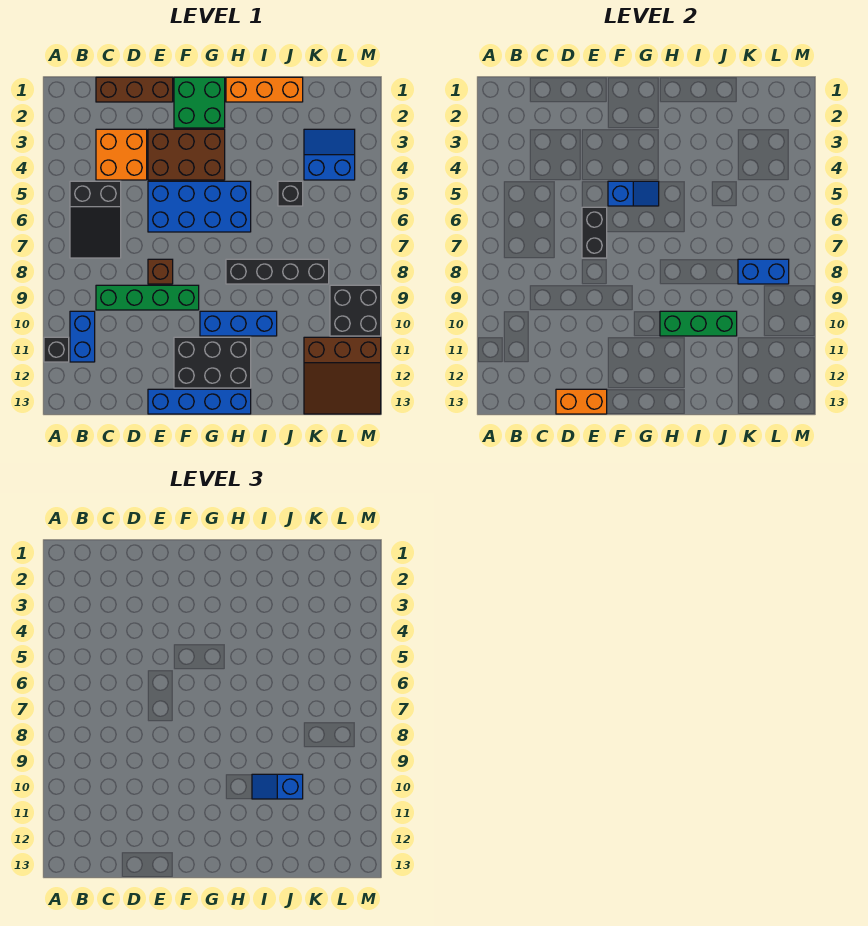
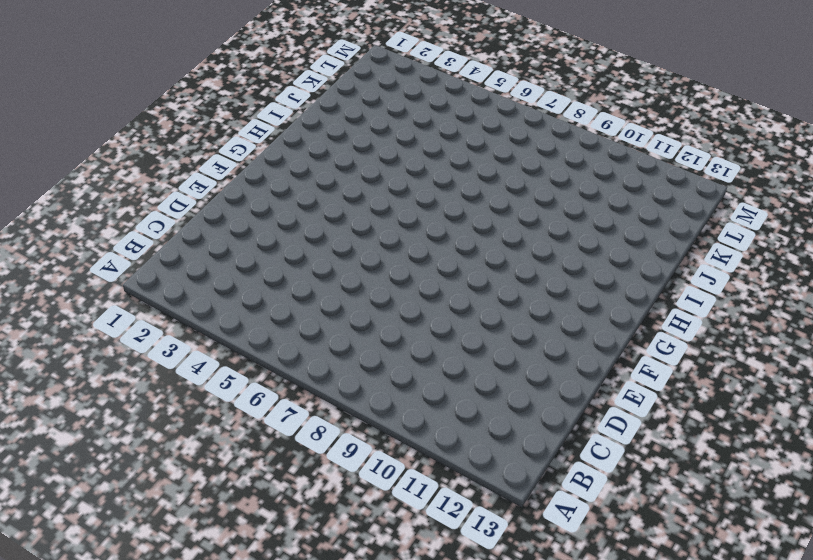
none -> black brick A11 level 1
none -> black slope B5:C7 level 1 top 5
none -> blue brick B10:B11 level 1

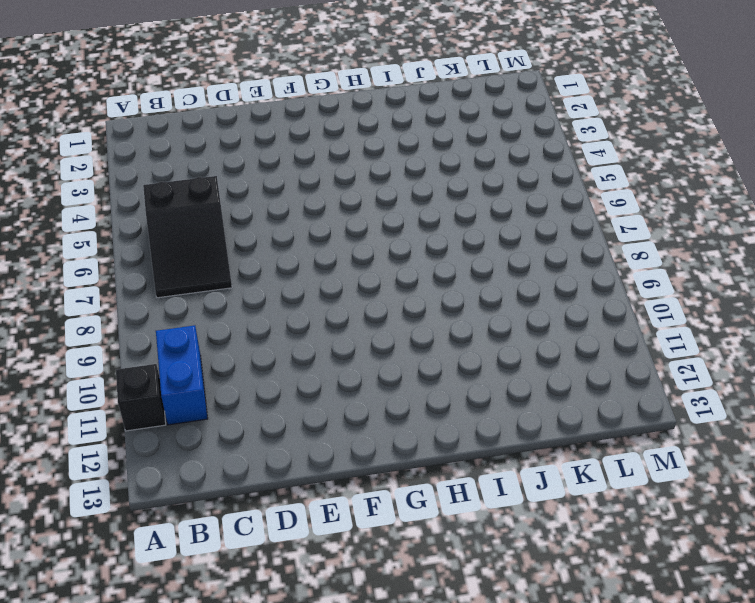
none -> brown brick C1:E1 level 1
none -> orange brick C3:D4 level 1
none -> green brick C9:F9 level 1

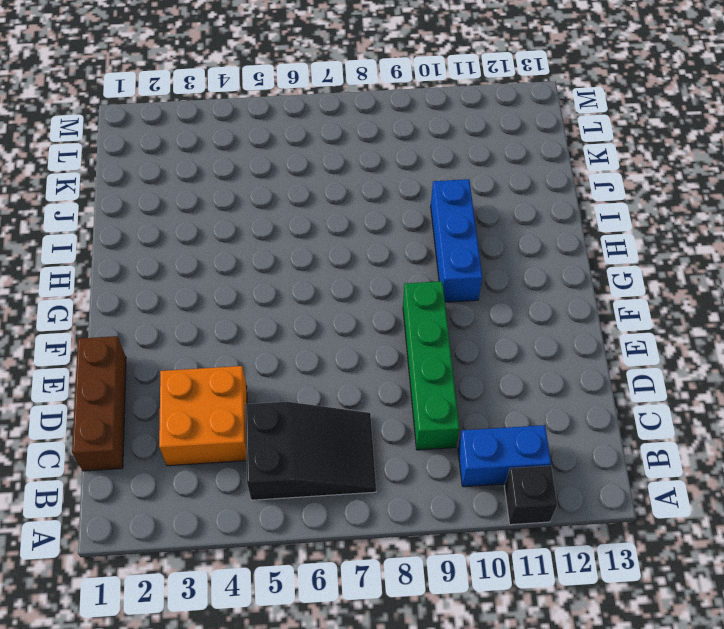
none -> brown brick E3:G4 level 1
none -> blue brick E5:H6 level 1
none -> brown brick E8 level 1

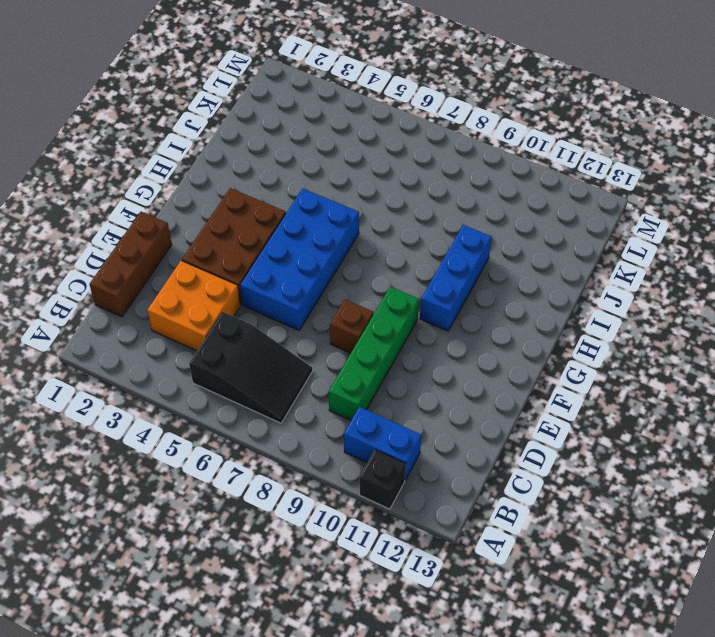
none -> blue brick E13:H13 level 1
none -> green brick F1:G2 level 1
none -> black brick F11:H12 level 1

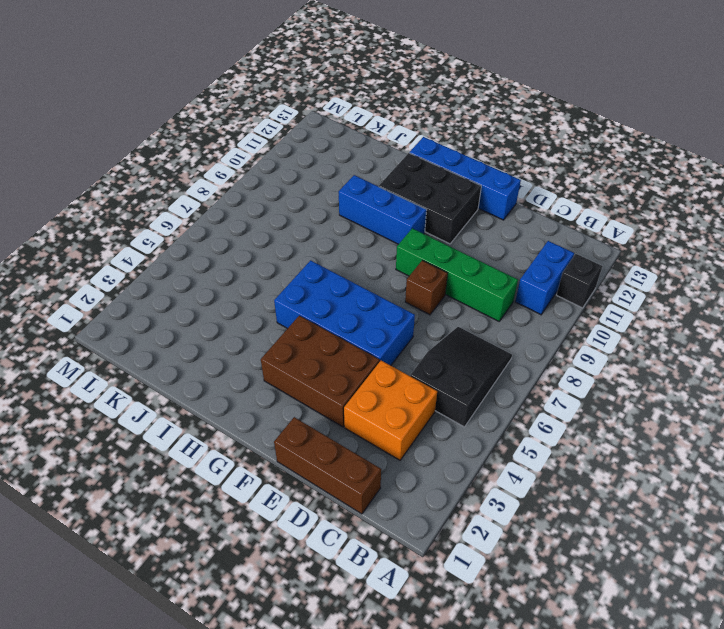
none -> green brick F1:G2 level 1
none -> orange brick H1:J1 level 1
none -> black brick H8:K8 level 1

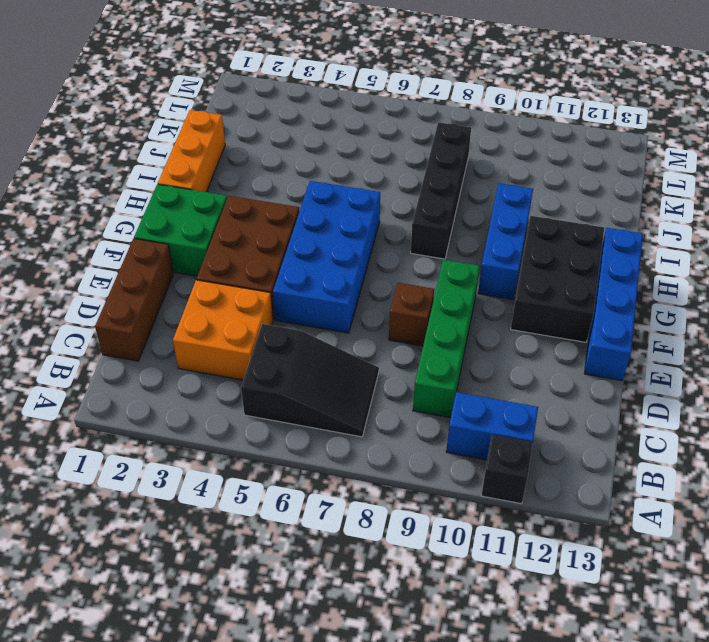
none -> black brick J5 level 1
none -> blue slope K3:L4 level 1 top 4
none -> brown slope K11:M13 level 1 top 11

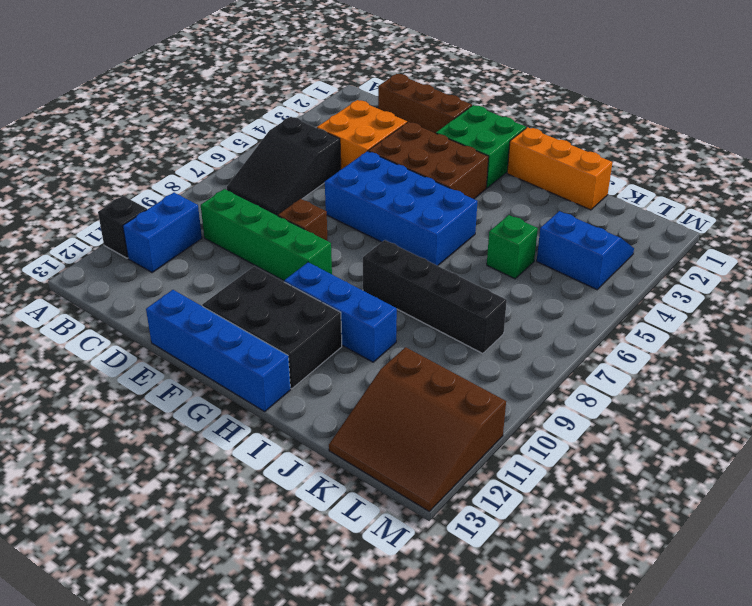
green brick J5 level 1 -> black brick J5 level 1
none -> black brick L9:M10 level 1
none -> orange brick D13:E13 level 2
none -> black brick E6:E7 level 2

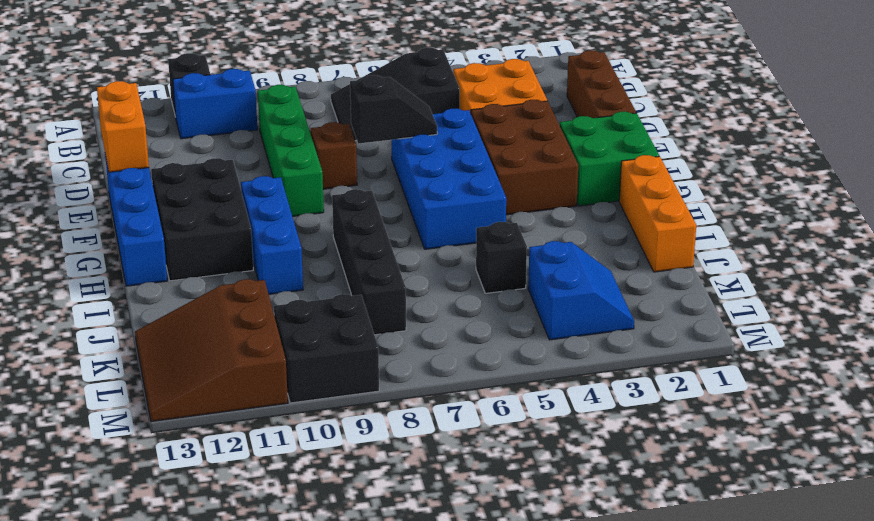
black slope E6:E7 level 2 top 7 -> black brick E6:E7 level 2
none -> blue slope F5:G5 level 2 top F
none -> green brick H10:J10 level 2
none -> blue brick K8:L8 level 2

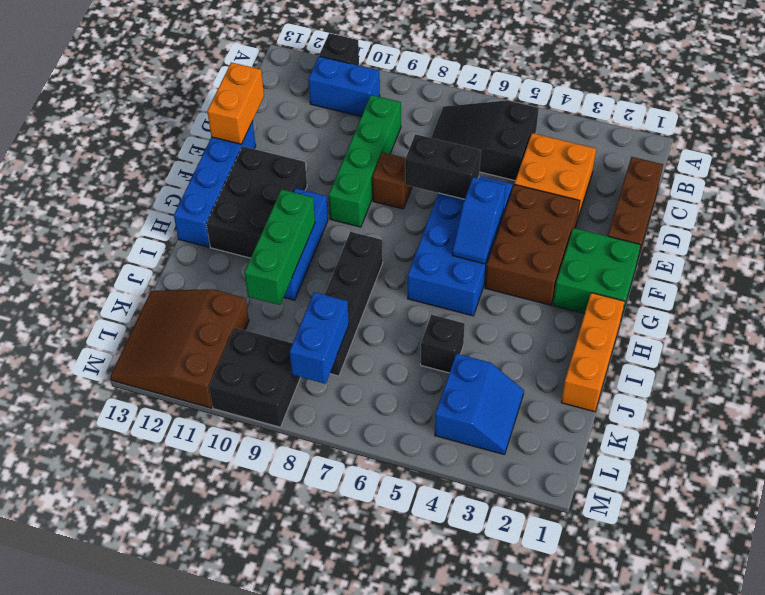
none -> blue slope I10:J10 level 3 top J

